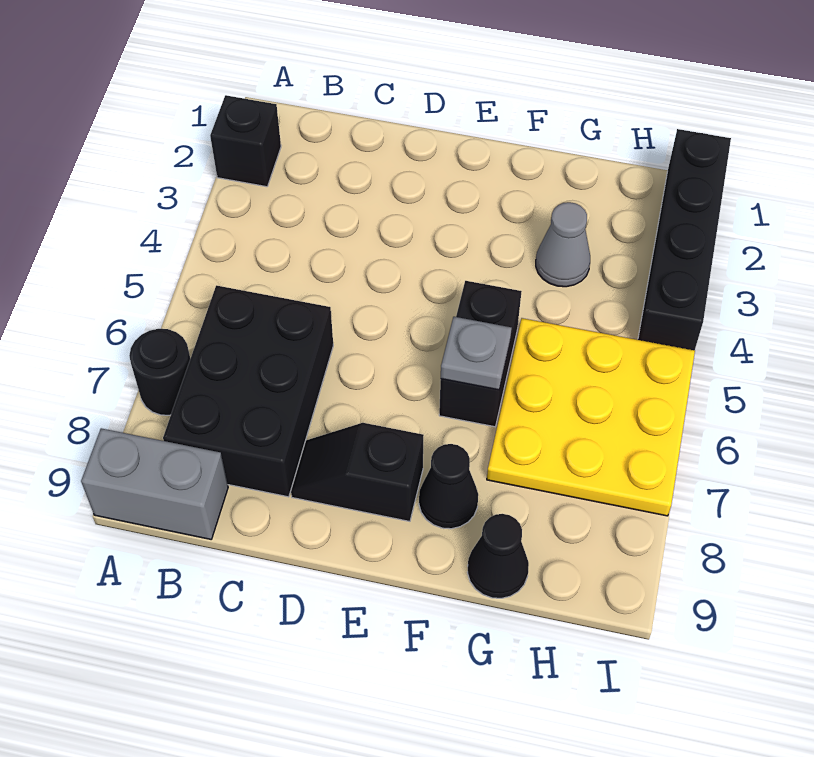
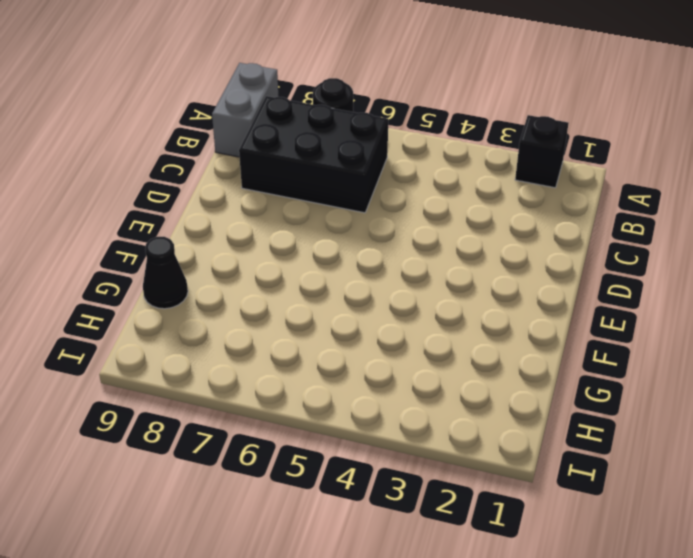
none -> black slope D8:E8 level 1 top E
none -> black brick F5:F6 level 1
none -> black cone F8 level 1

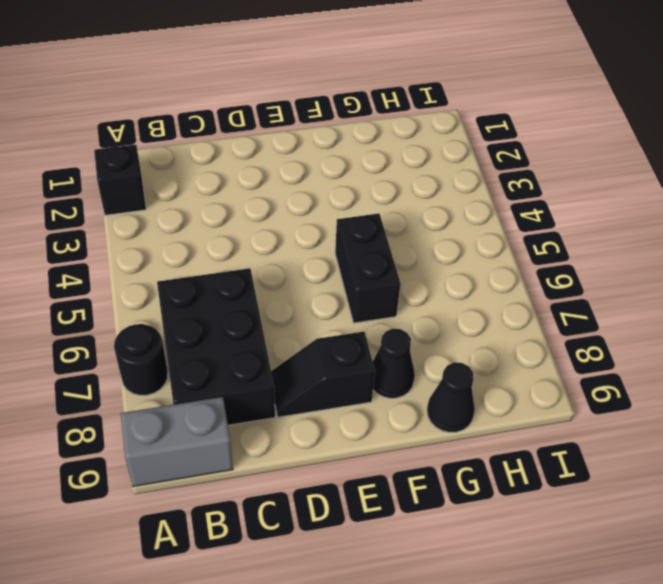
none -> grey cone G3 level 1
none -> yellow plate G5:I7 level 1
none -> black brick I1:I4 level 1

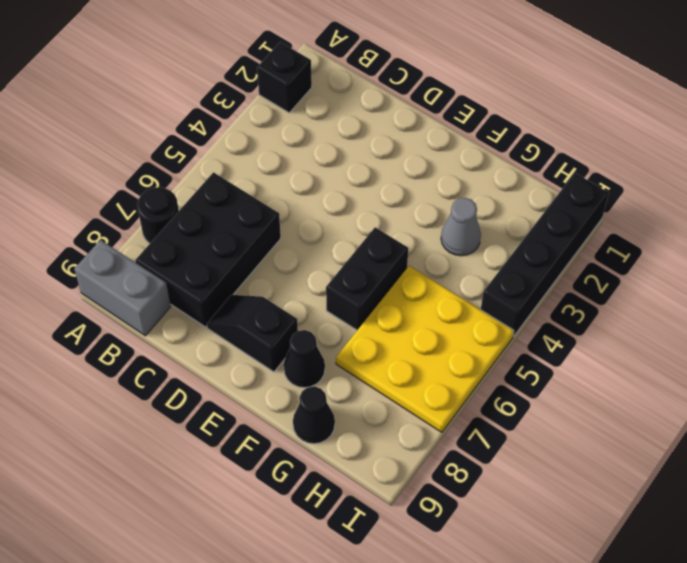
none -> grey plate F6 level 2

